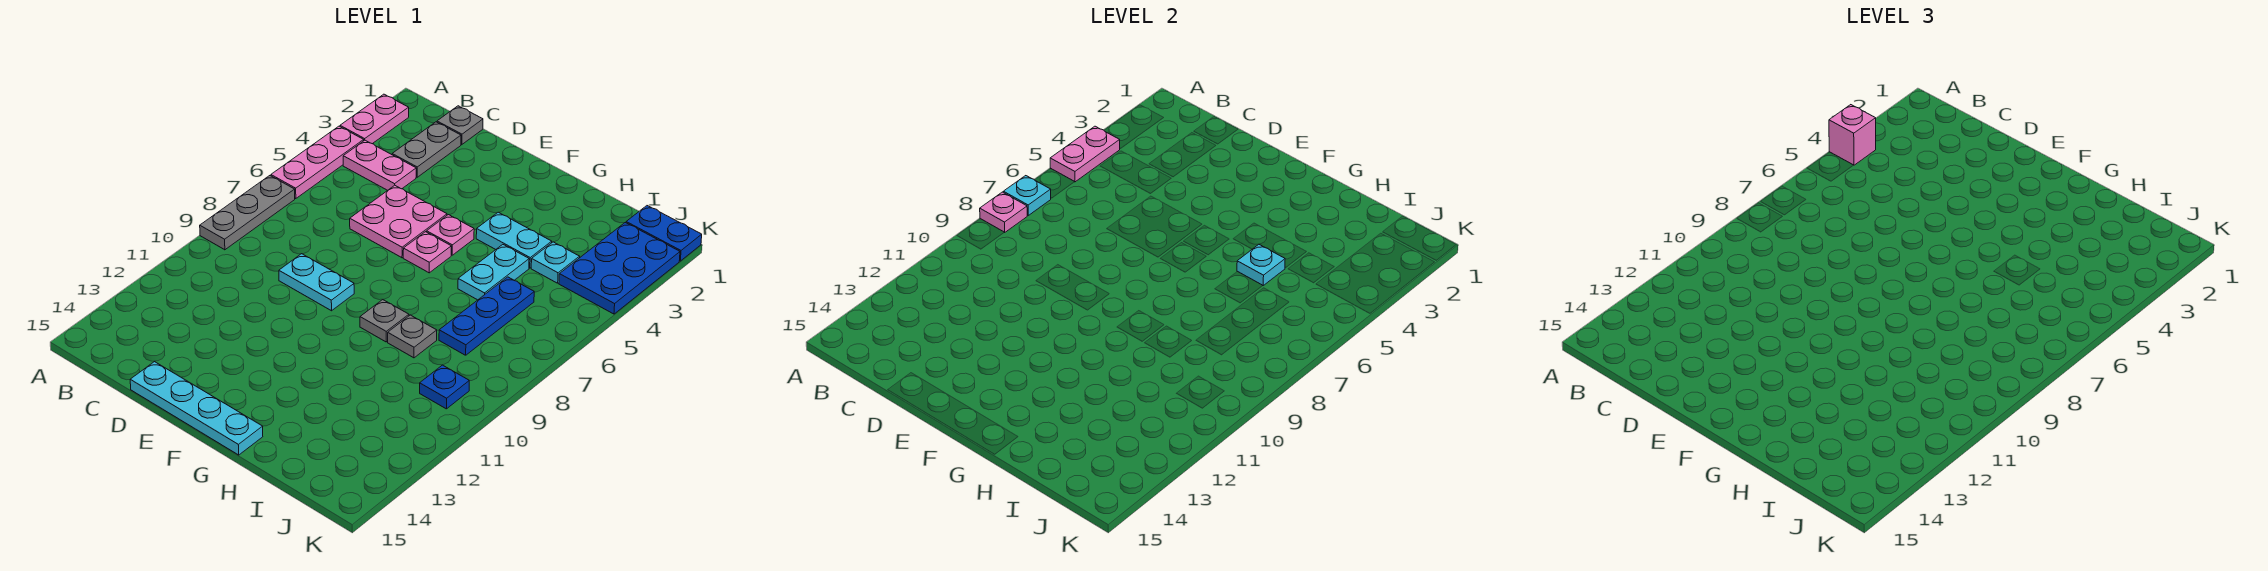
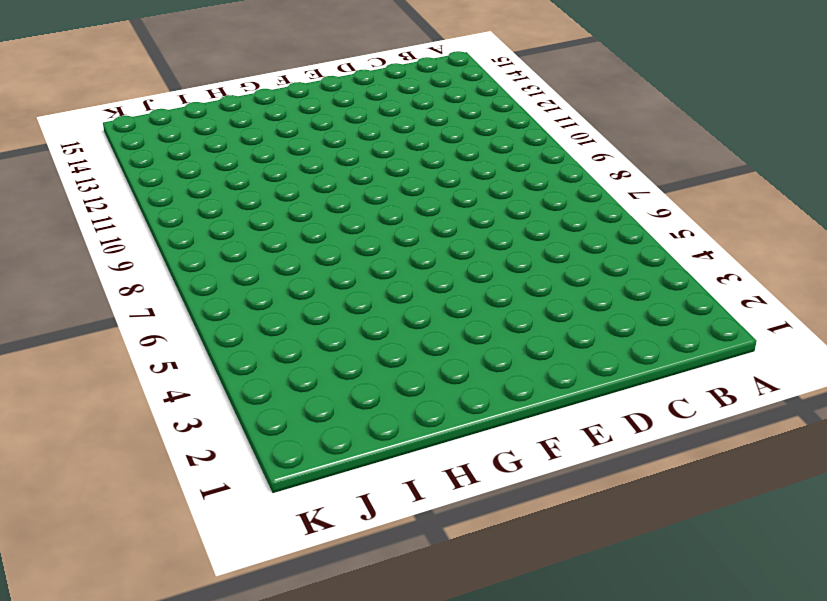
none -> pink plate A2:A3 level 1
none -> pink plate A4:A6 level 1
none -> grey plate A7:A9 level 1

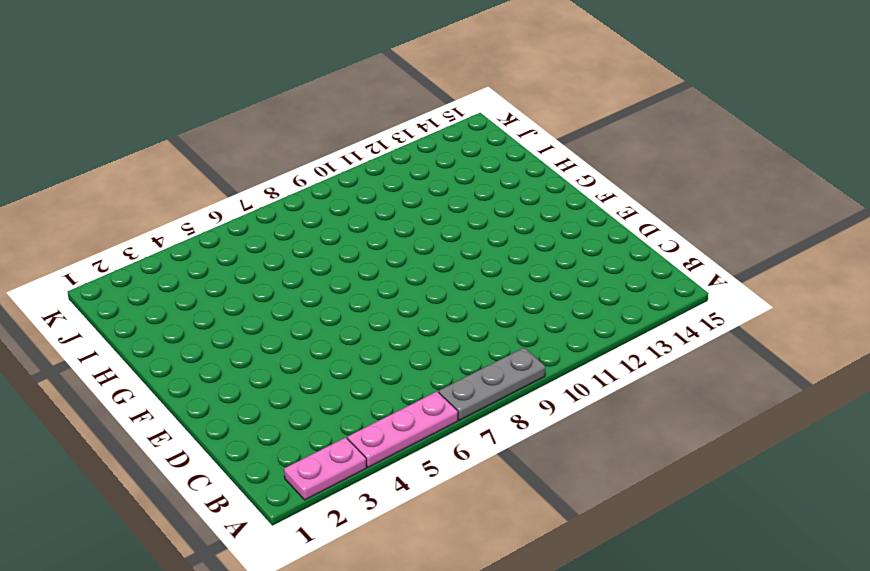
none -> pink plate B4:C4 level 1
none -> grey plate C1 level 1
none -> grey plate C2:C3 level 1

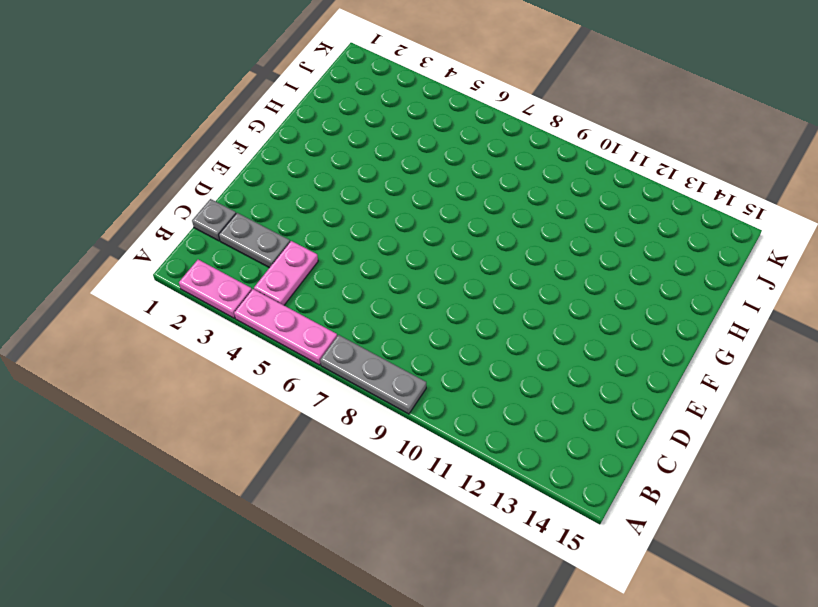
none -> pink plate D5:E6 level 1
none -> cyan plate D9:E9 level 1
none -> cyan plate D15:G15 level 1

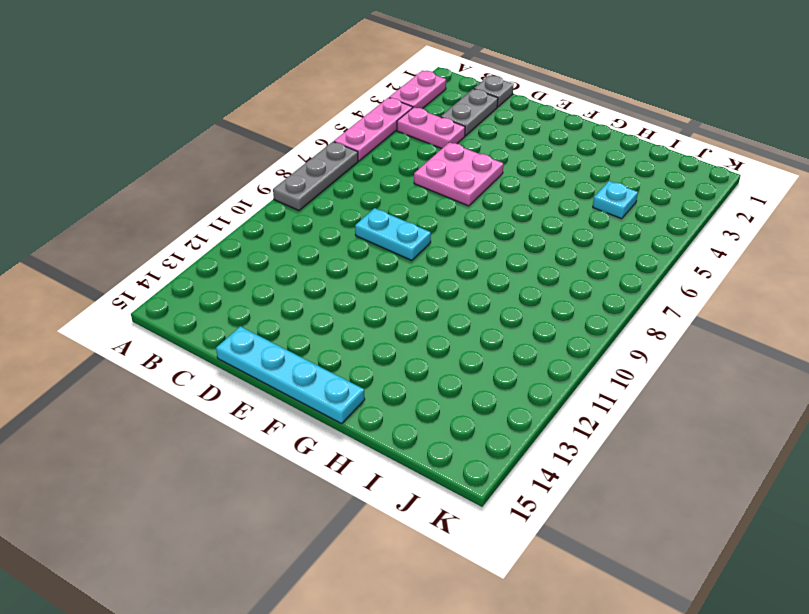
none -> pink plate F5 level 1
none -> pink plate F6 level 1
none -> cyan plate G4:H4 level 1

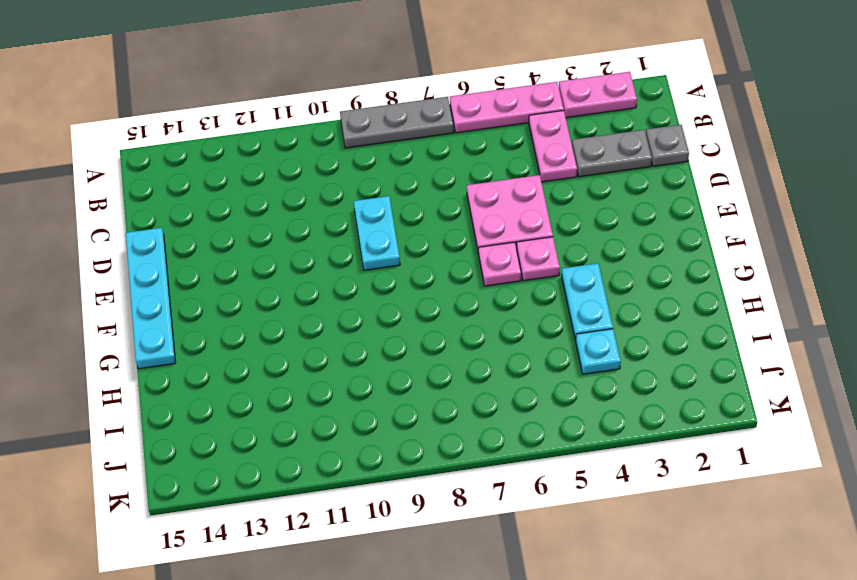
none -> grey plate G9 level 1
none -> cyan plate H5:H6 level 1
none -> grey plate H9 level 1

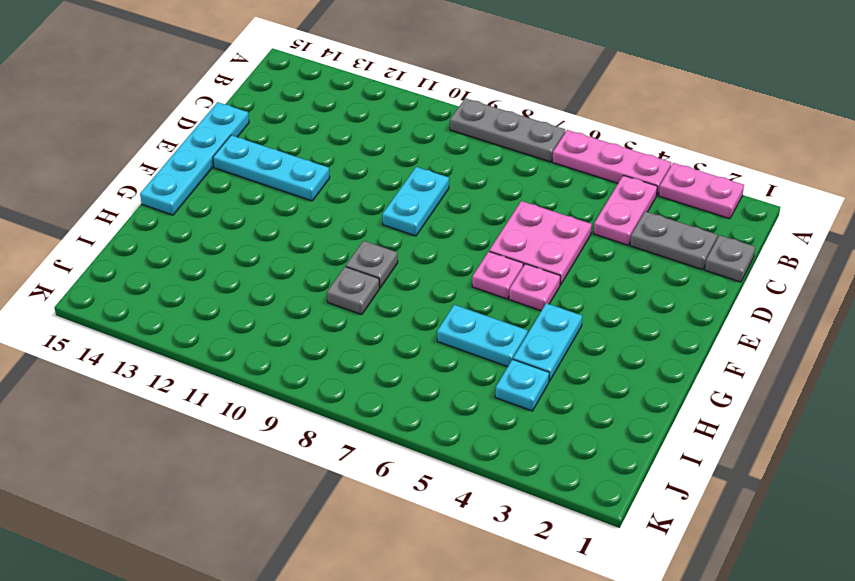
cyan plate E12:E14 level 1 -> none
none -> blue plate I6:I8 level 1
none -> blue plate J1:K1 level 1
none -> blue plate J2:K4 level 1

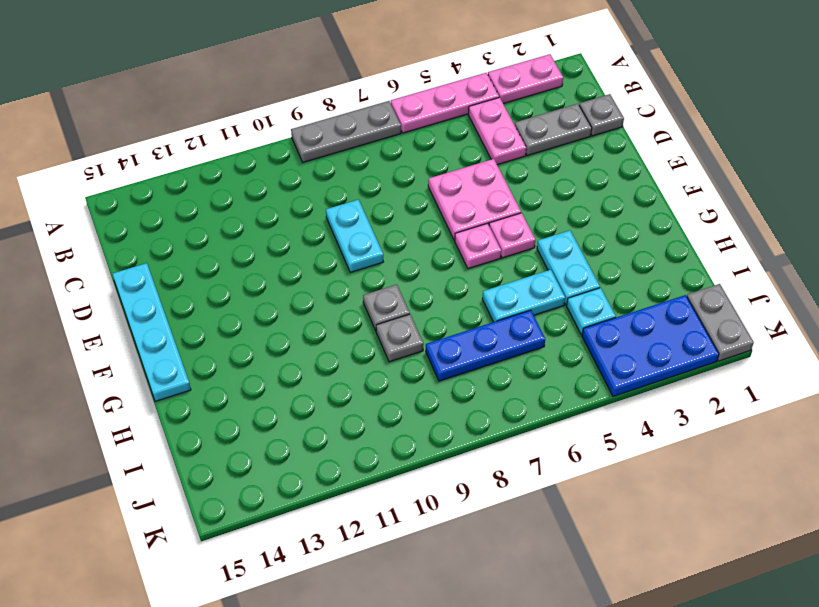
grey plate J1:K1 level 1 -> blue plate J1:K1 level 1
none -> blue plate J10 level 1
none -> pink plate A4:A5 level 2
none -> cyan plate A7 level 2

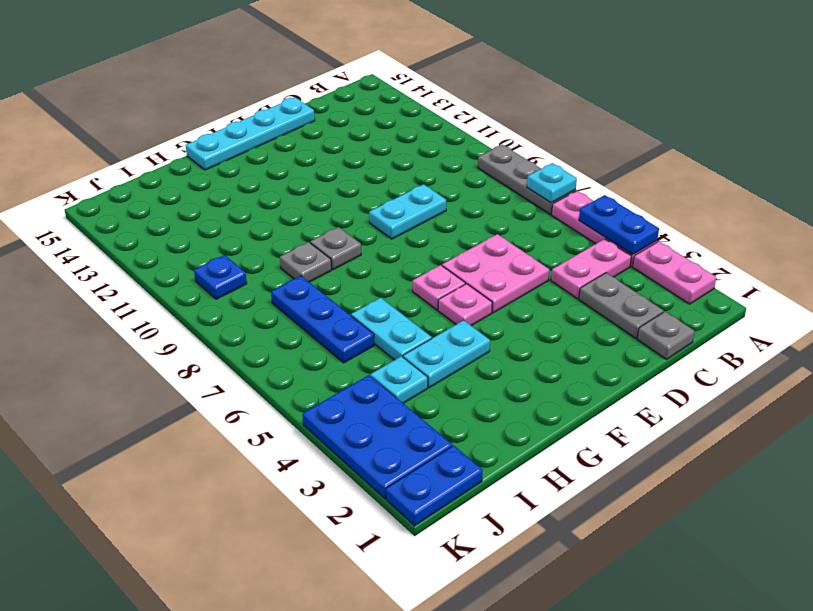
blue plate A4:A5 level 2 -> pink plate A4:A5 level 2
none -> pink plate A8 level 2
none -> cyan plate H5 level 2
none -> pink brick A4 level 3

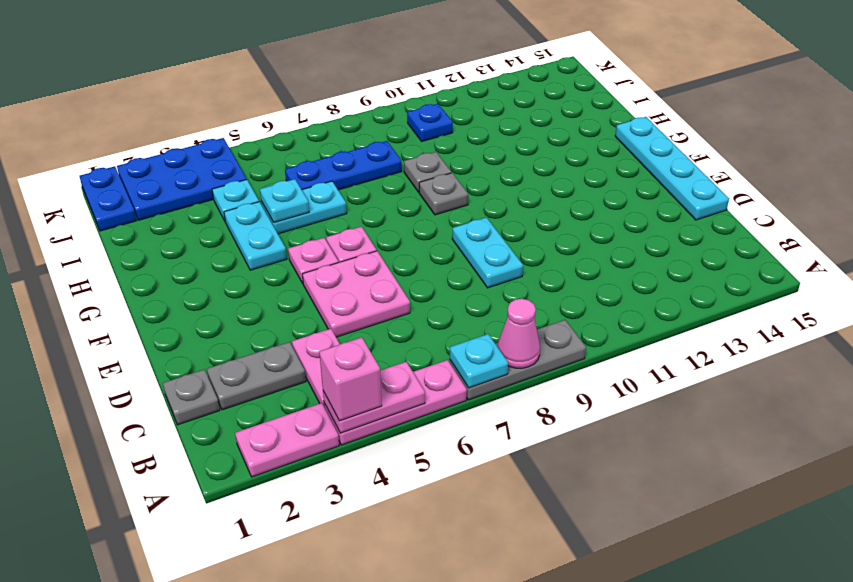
pink cone A8 level 2 -> pink plate A8 level 2

